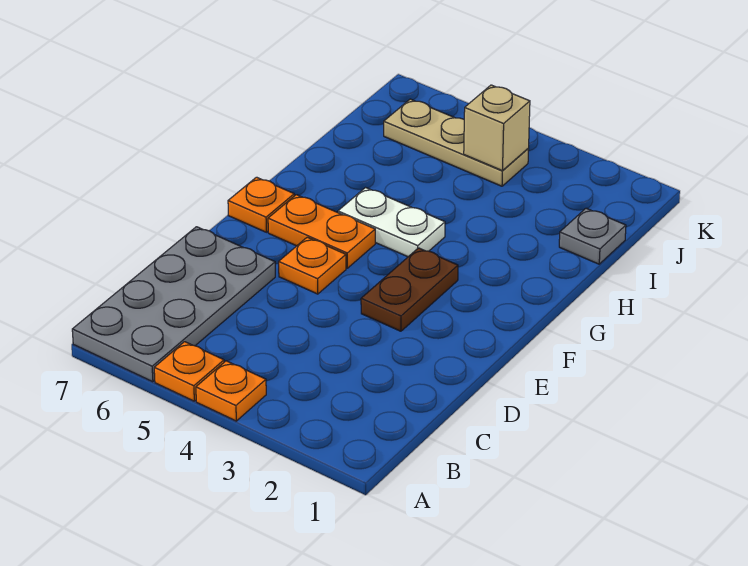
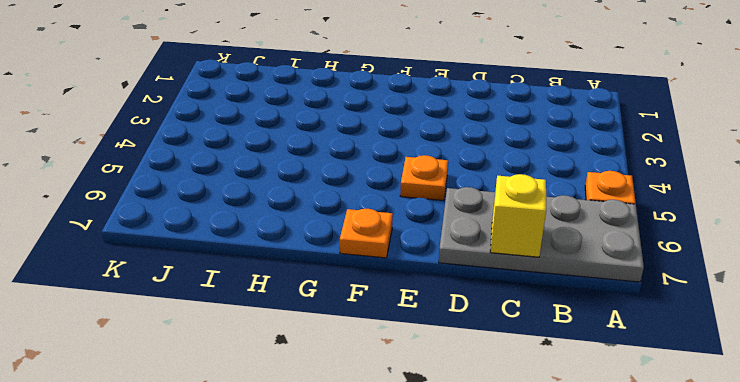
yellow brick C7 level 2 -> none
none -> orange plate A4 level 1
none -> brown plate E3:F3 level 1

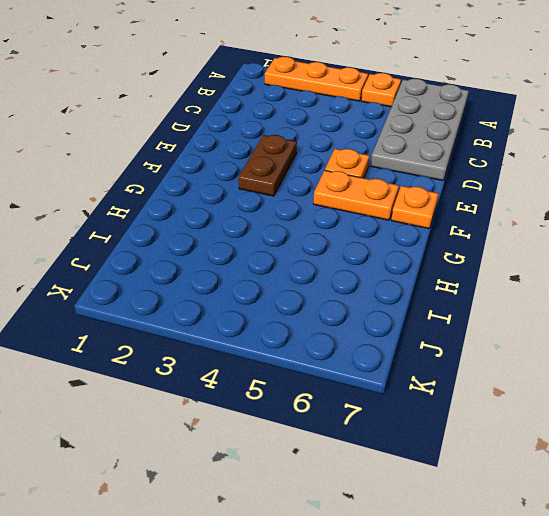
orange plate A2:A4 level 1 -> orange plate A4 level 1
none -> white plate G4:G5 level 1
none -> grey plate I1 level 1

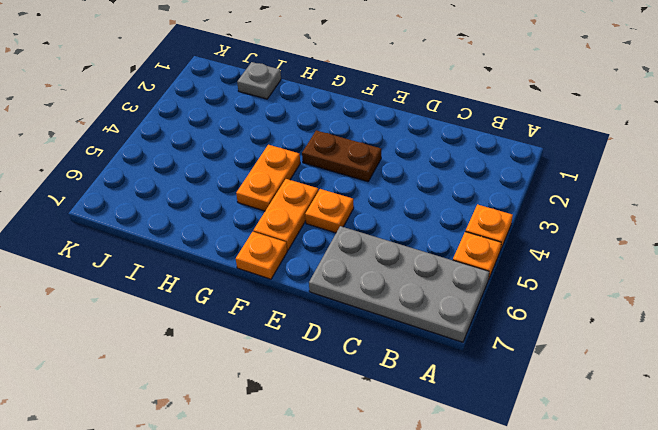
orange plate G4:G5 level 1 -> white plate G4:G5 level 1
none -> tan plate J4:J6 level 1
none -> tan brick J4 level 2

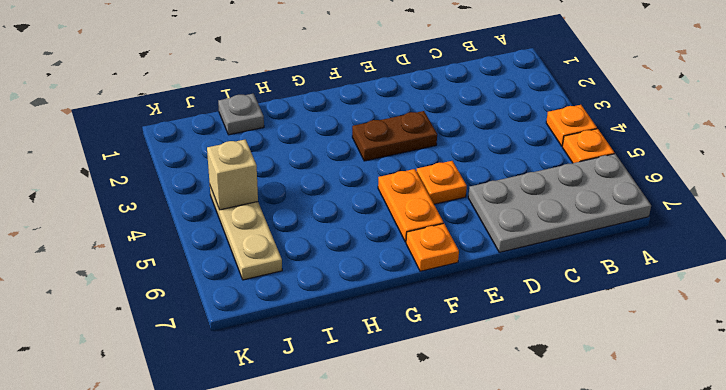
none -> white plate G4:G5 level 1

